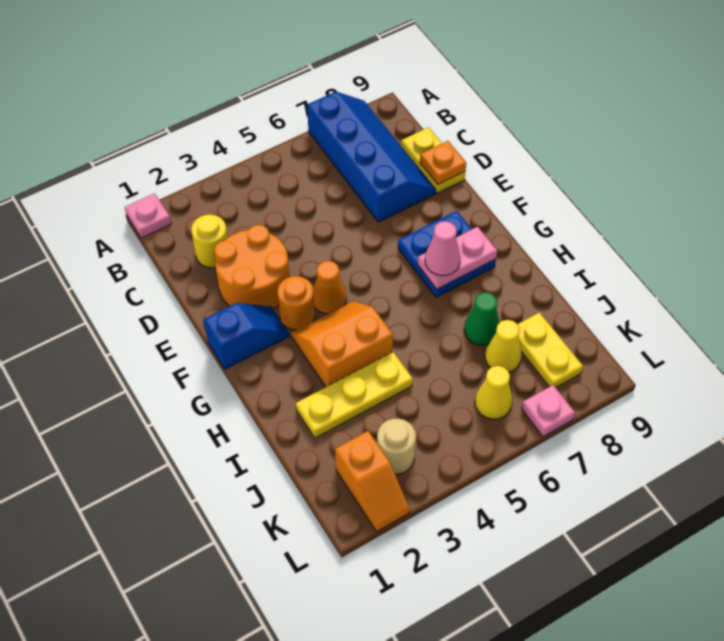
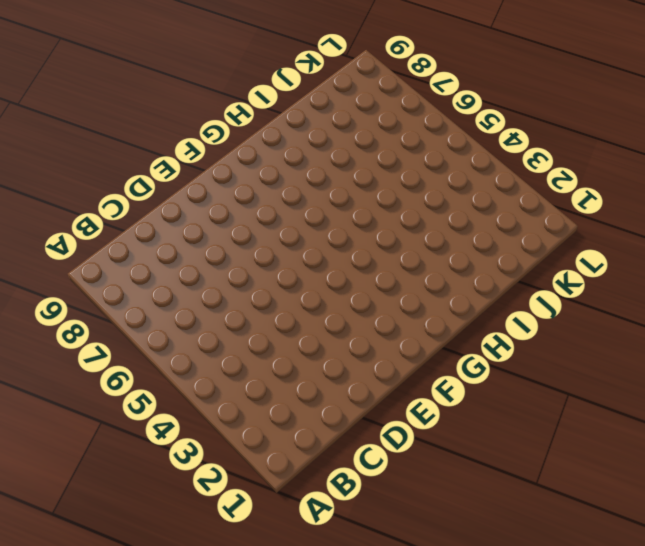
none -> pink plate A1 level 1
none -> blue slope A7:D8 level 1 top 7
none -> yellow round brick C2 level 1

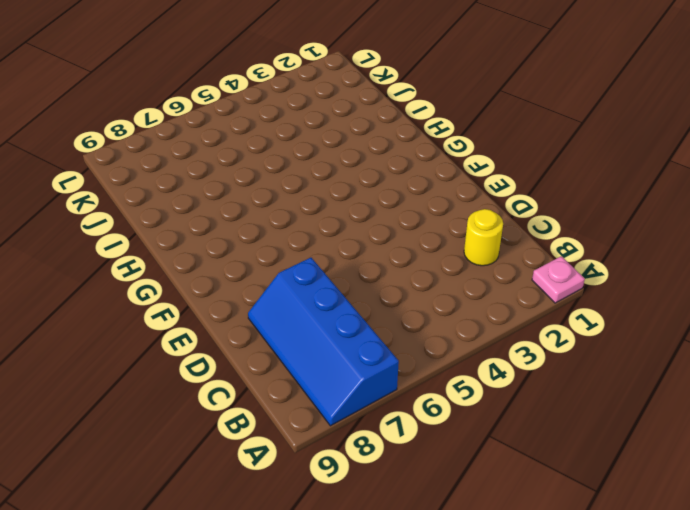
none -> yellow plate C9:D9 level 1
none -> orange round brick D2:E3 level 1
none -> blue slope F1:F2 level 1 top 1

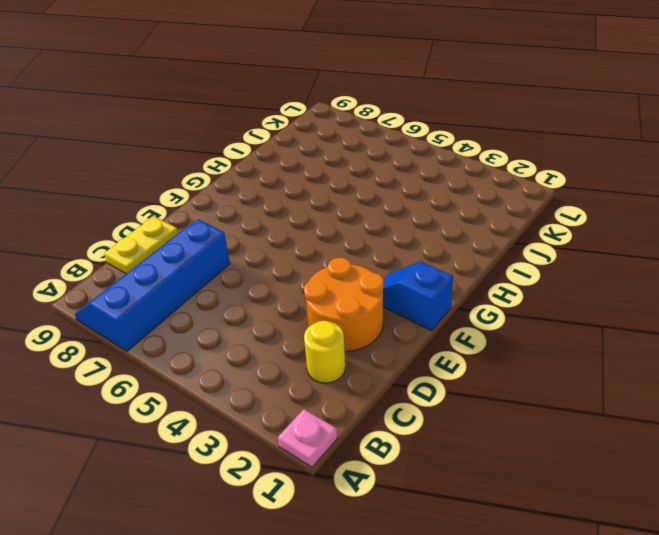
none -> orange round brick F3 level 1
none -> orange cone F4 level 1
none -> blue plate F7:G8 level 1

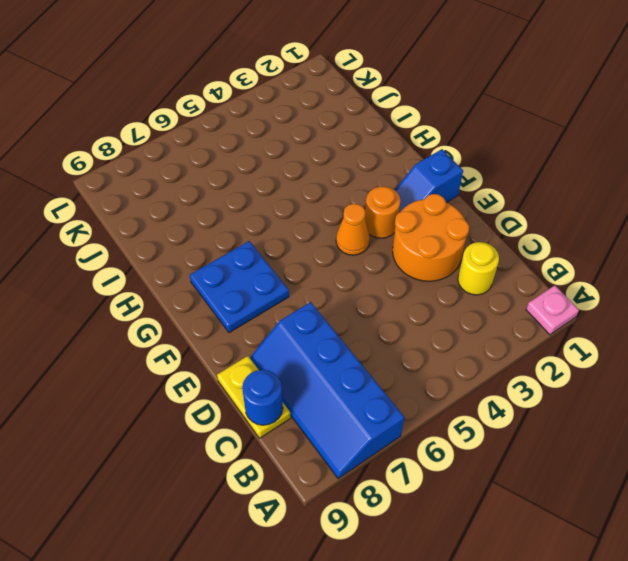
blue round brick C9 level 2 -> none
none -> orange slope G3:H4 level 1 top H
none -> yellow plate I2:I4 level 1
none -> green cone I7 level 1

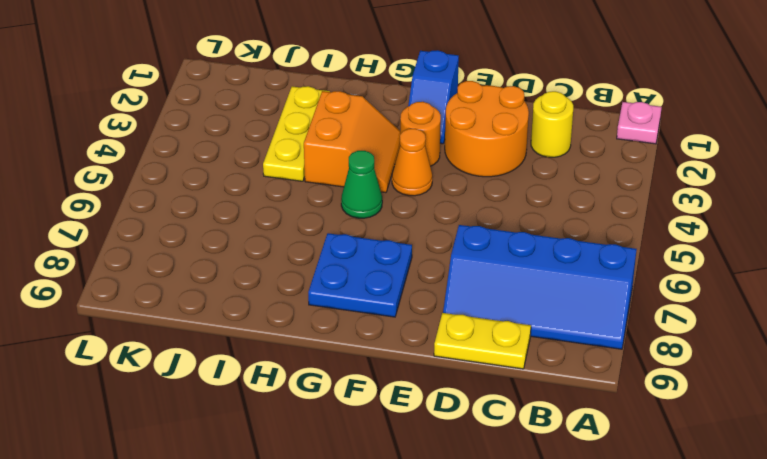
green cone G5 level 1 -> green cone I7 level 1
none -> yellow cone J7 level 1
none -> yellow plate J8:K8 level 1
none -> orange slope K2:L2 level 1 top K

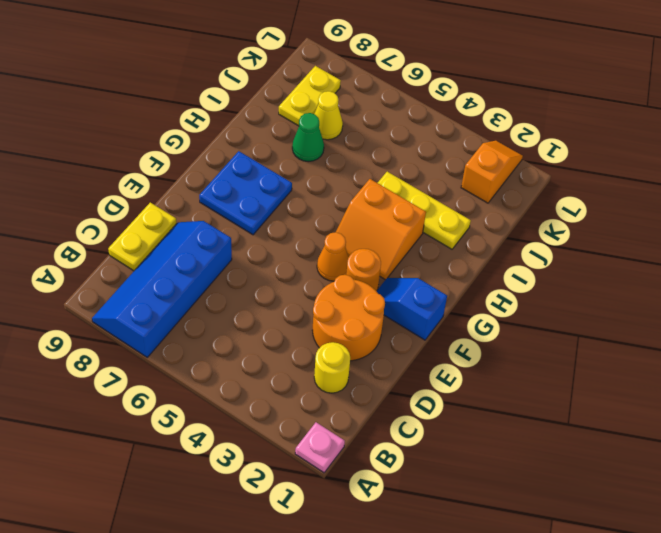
none -> tan round brick K3 level 1
none -> yellow cone K6 level 1
none -> pink plate L7 level 1

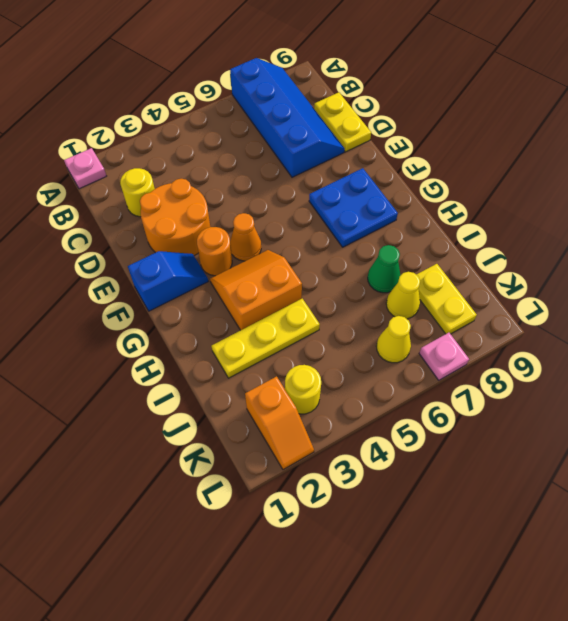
yellow round brick K3 level 1 -> tan round brick K3 level 1
none -> orange plate D9 level 2
none -> pink plate G7:G8 level 2
none -> pink cone G7 level 3

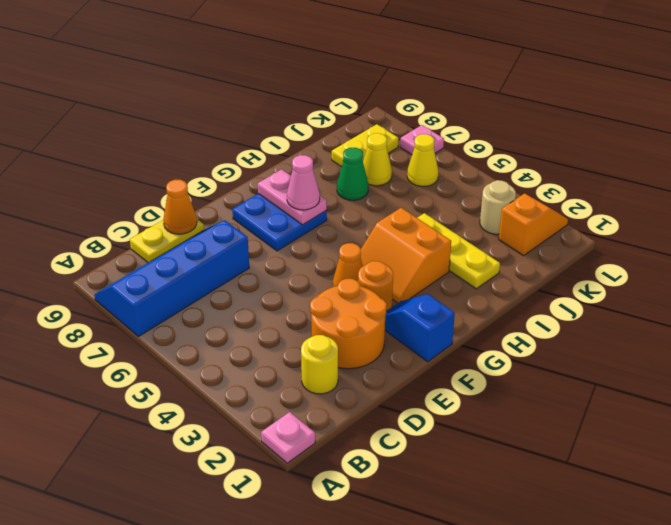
orange cone D9 level 2 -> orange plate D9 level 2

